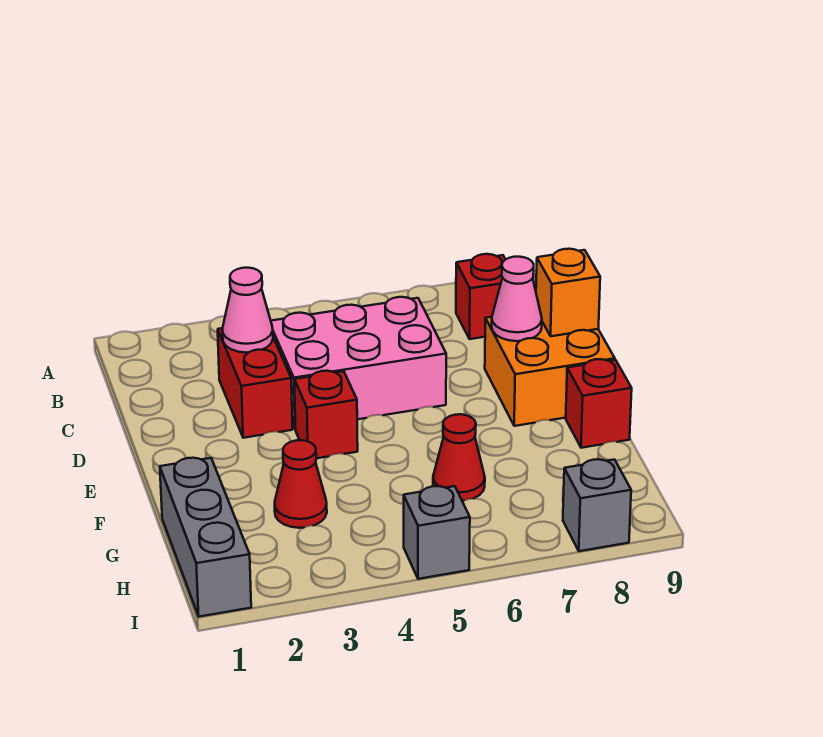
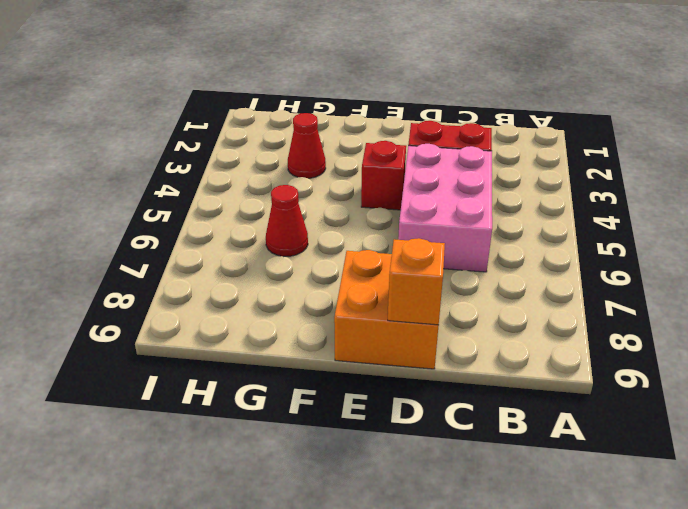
none -> red brick B8 level 1
none -> red brick F9 level 1
none -> grey brick G1:I1 level 1

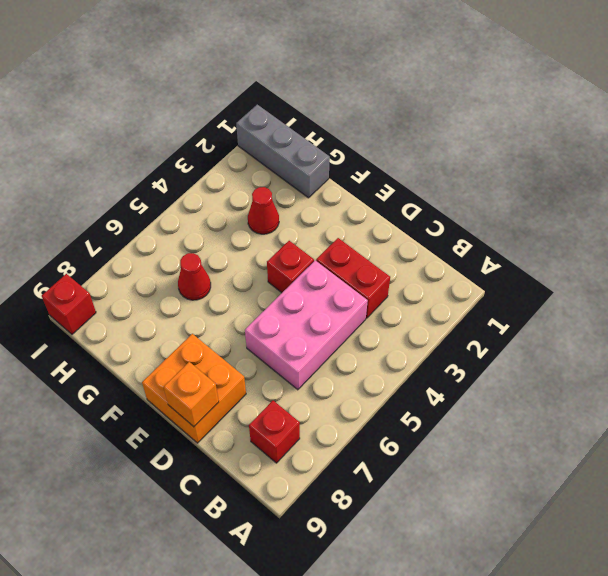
red brick I9 level 1 -> red brick F9 level 1
none -> grey brick I5 level 1
none -> grey brick I8 level 1
none -> pink cone C3 level 2

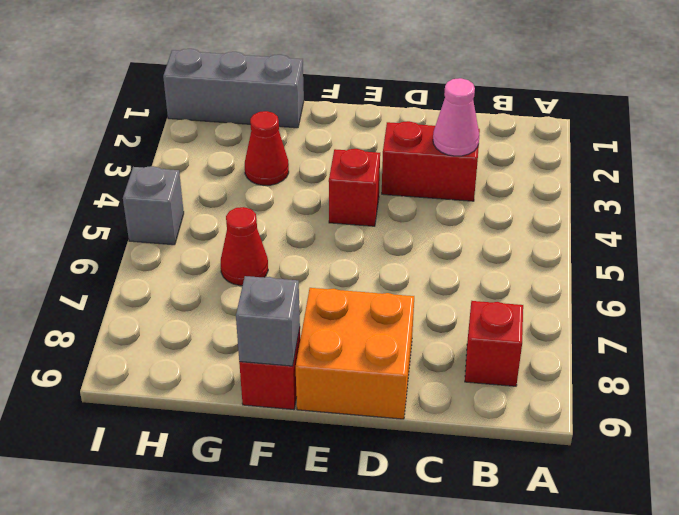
grey brick F9 level 2 -> grey brick I8 level 1
none -> pink brick C4:D6 level 1
none -> pink cone D8 level 2
none -> orange brick D9 level 2

